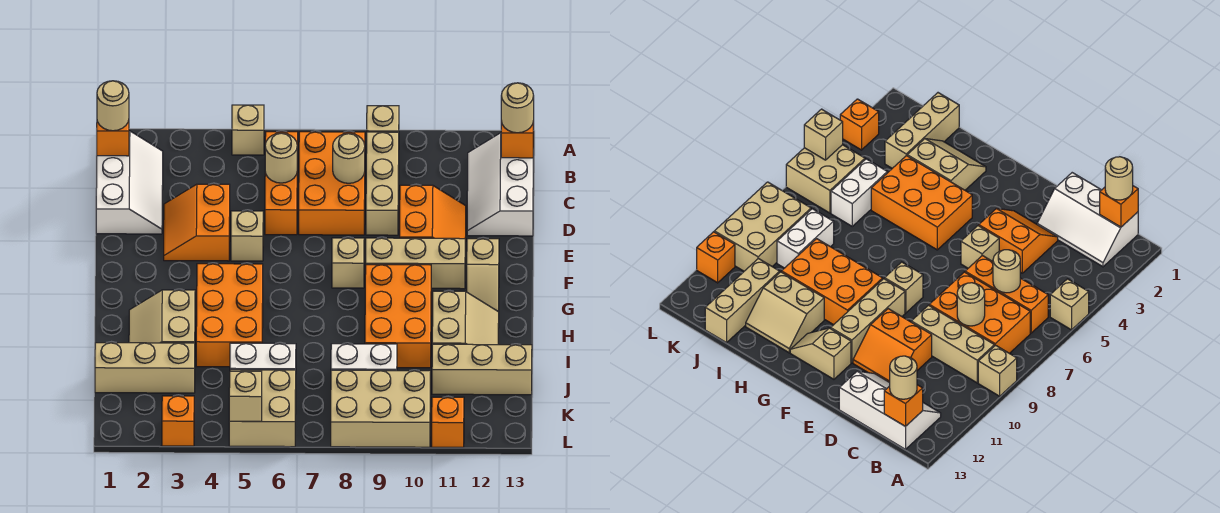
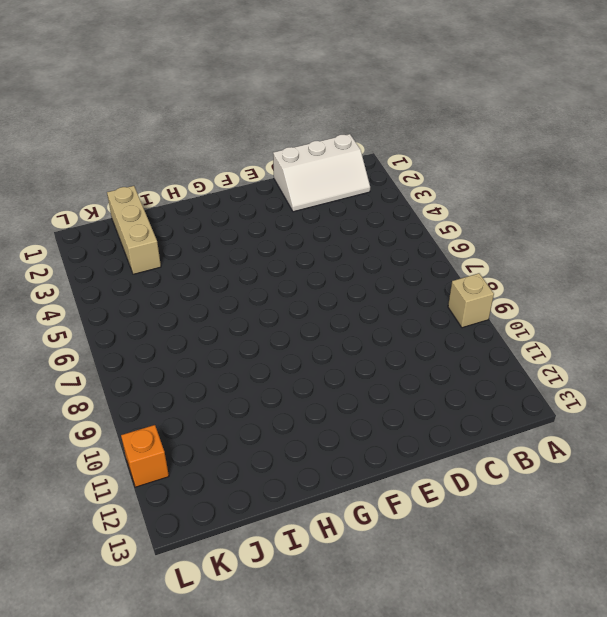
none -> tan brick A5 level 1
none -> orange brick B6:D6 level 1
none -> orange brick B7:D8 level 1
none -> tan brick B9:D9 level 1

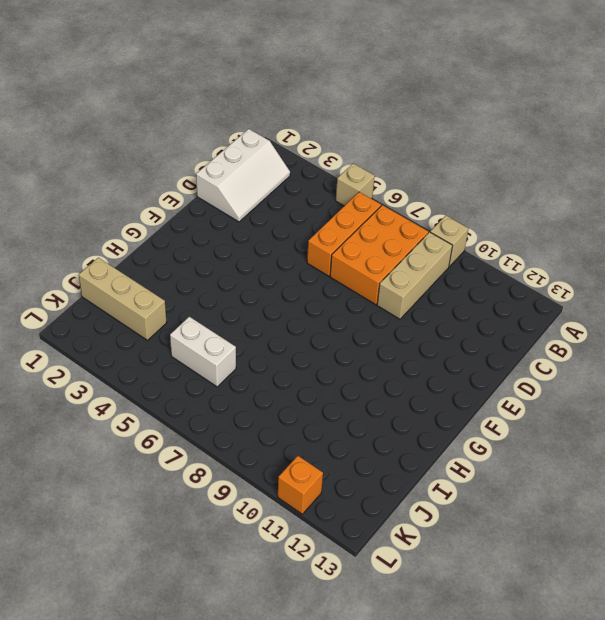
none -> white slope B12:D13 level 1 top 13
none -> orange slope D3:E4 level 1 top 4
none -> orange slope D10:E11 level 1 top 10
none -> tan brick E5 level 1

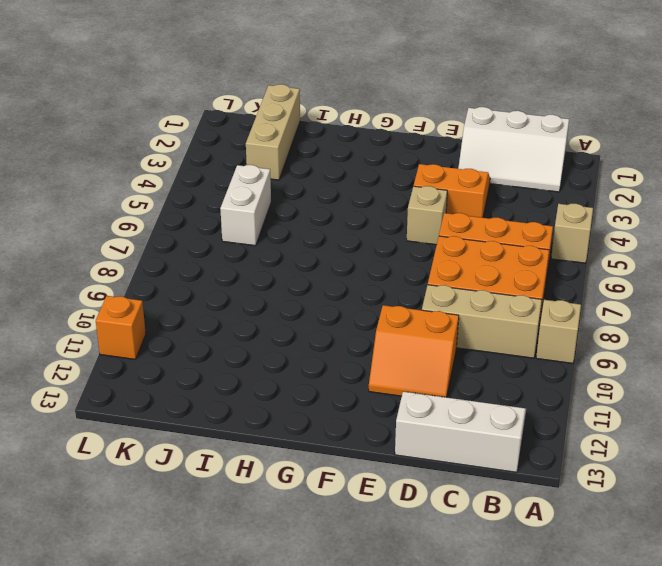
none -> tan brick F8 level 1
none -> tan brick F9:F11 level 1
none -> tan slope F12:G12 level 1 top F
none -> orange brick G4:I5 level 1

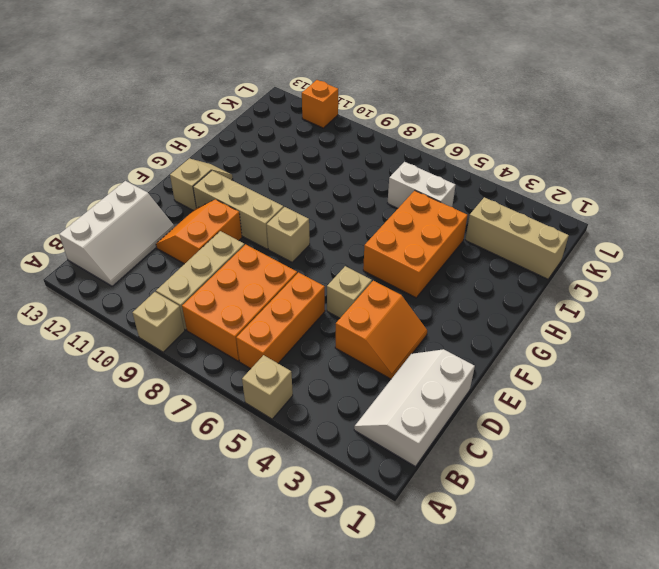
none -> orange brick G9:I10 level 1
none -> tan slope H2:I3 level 1 top 3
none -> tan slope H11:I12 level 1 top 11
none -> white brick J8:J9 level 1

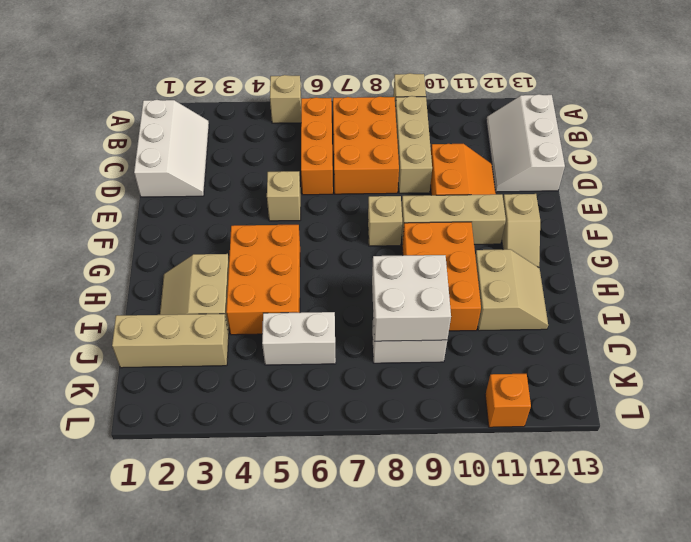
white brick I8:J9 level 2 -> none
none -> orange slope D3:E4 level 1 top 4
none -> tan brick J11:J13 level 1
none -> tan brick K5:L6 level 1
none -> tan brick K8:L10 level 1

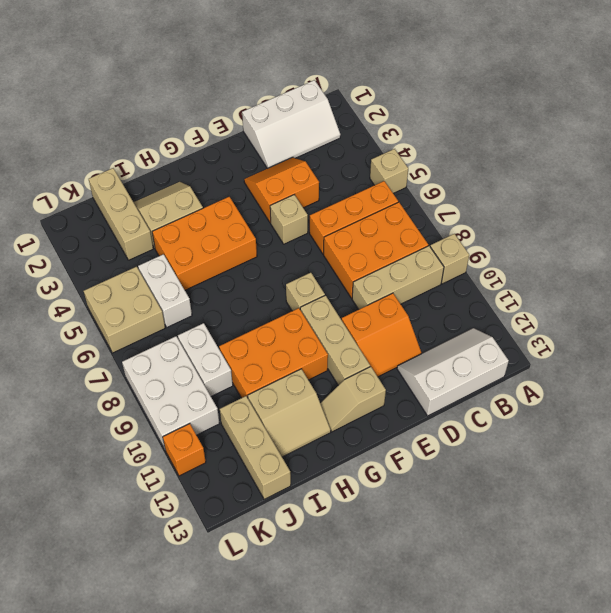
white brick K8:L10 level 1 -> tan brick K8:L10 level 1
none -> orange brick L3 level 1
none -> orange brick B1 level 2
none -> orange brick B13 level 2
none -> tan round brick C6 level 2

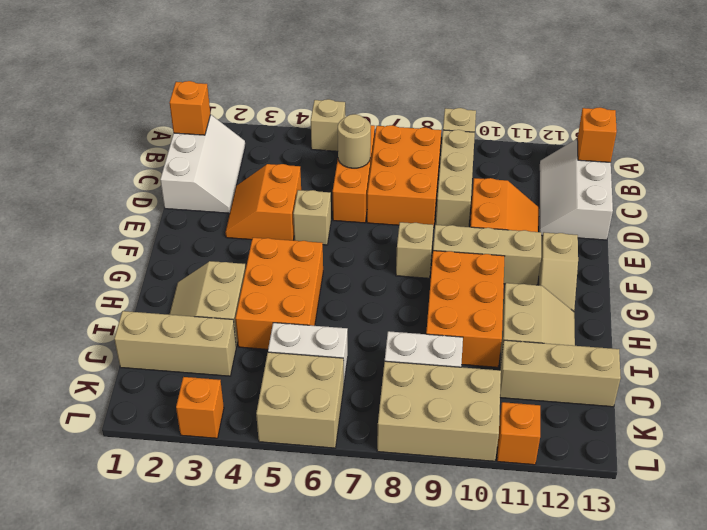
none -> tan round brick C8 level 2
none -> tan brick L5 level 2
none -> tan round brick B1 level 3
none -> tan round brick B13 level 3

